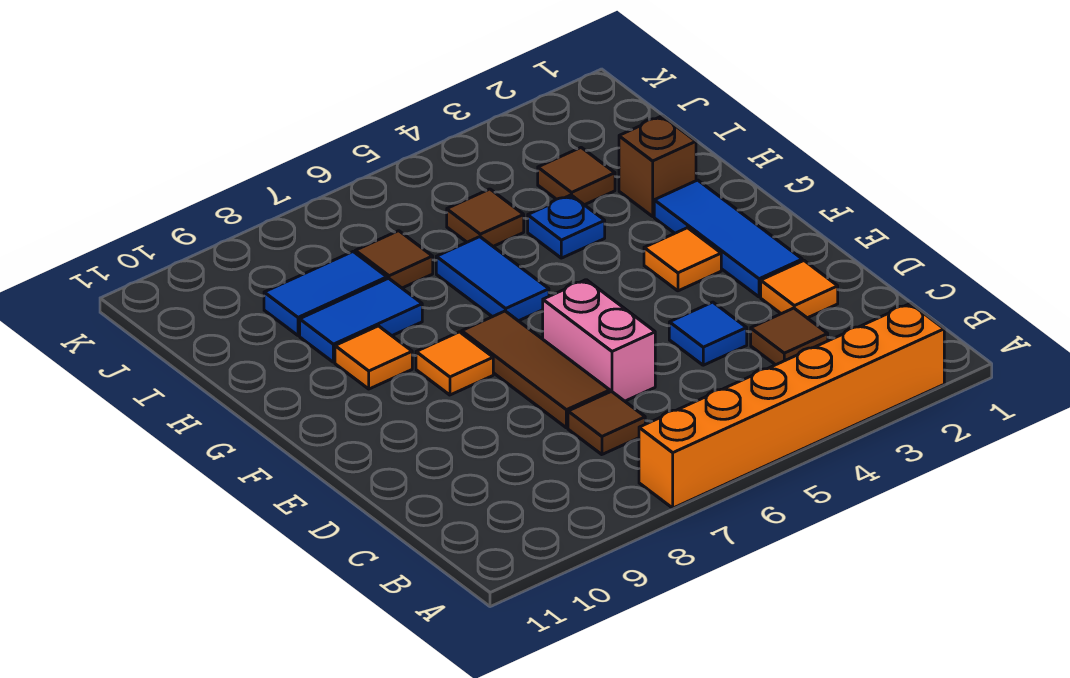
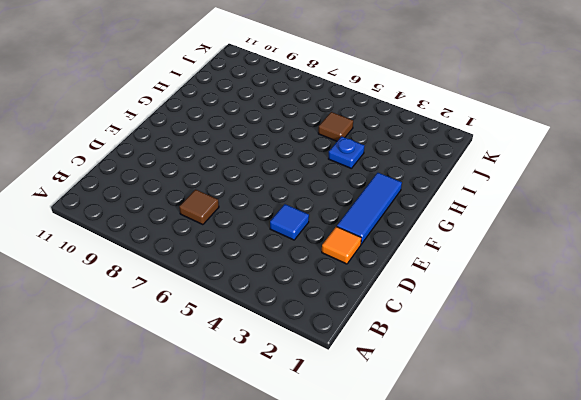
none -> orange brick A2:A7 level 1
none -> brown tile C3 level 1
none -> pink brick D6:E6 level 1

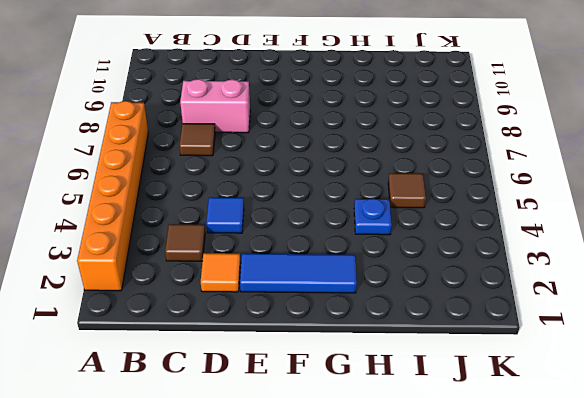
pink brick C8:D8 level 1 -> pink brick D6:E6 level 1
none -> brown tile D7:F7 level 1
none -> orange tile F3 level 1
none -> orange tile F8 level 1

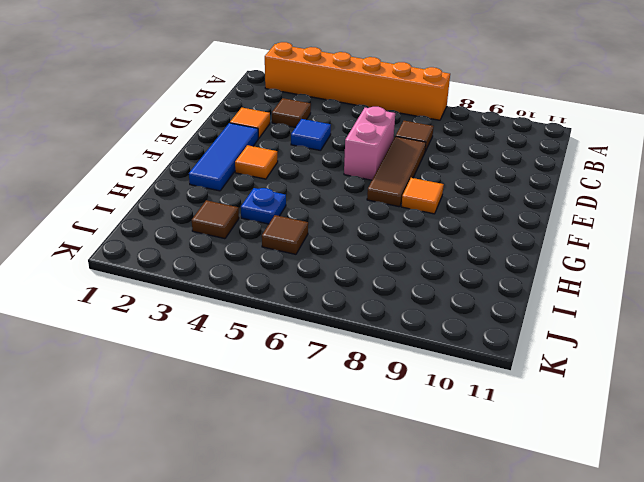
none -> blue tile G6:H6 level 1
none -> orange tile G9 level 1
none -> brown brick H2 level 1

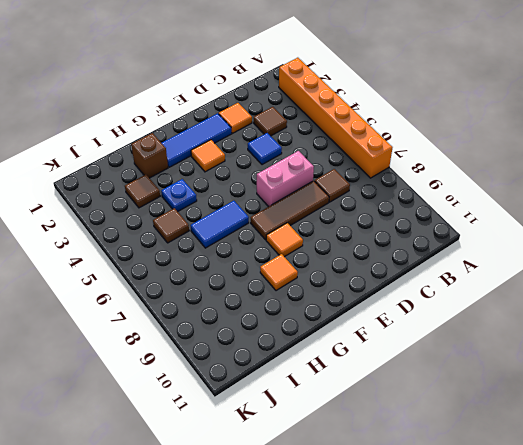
none -> blue tile H8:H9 level 1
none -> brown tile I7 level 1
none -> blue tile I8:I9 level 1

